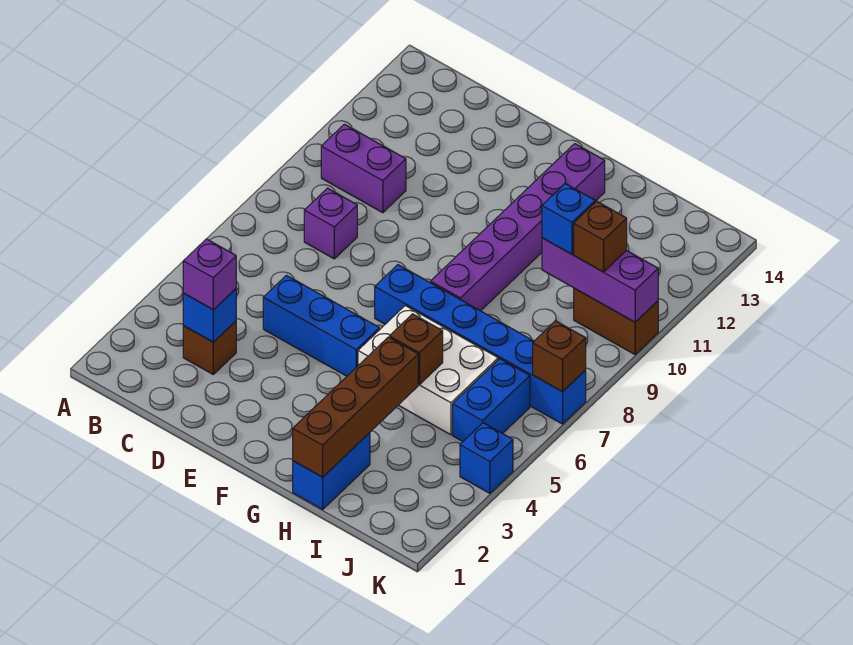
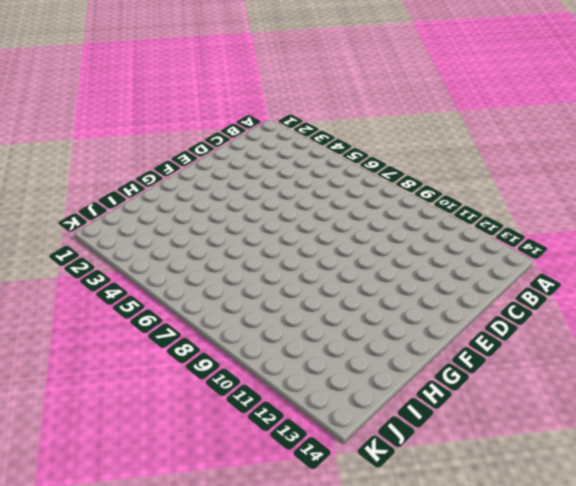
none -> purple brick B10:C10 level 1
none -> brown brick C3 level 1
none -> purple brick C8 level 1

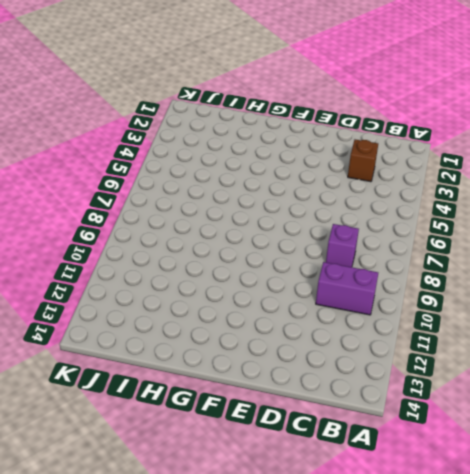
none -> blue brick D5:F5 level 1
none -> blue brick F7:K7 level 1
none -> white brick G5:I6 level 1

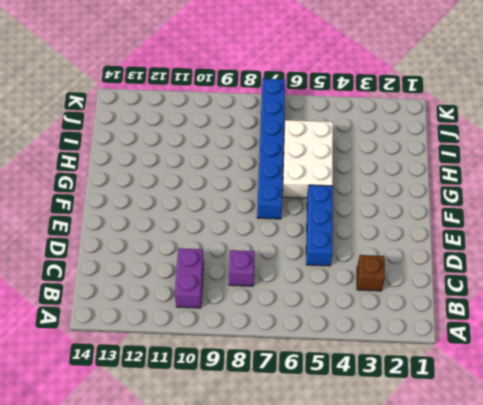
none -> purple brick G8:G13 level 1
none -> blue brick H1:H2 level 1
none -> blue brick J5:J6 level 1

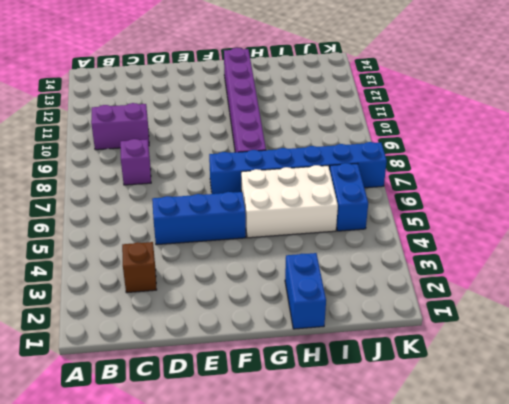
none -> brown brick J10:K10 level 1
none -> blue brick K4 level 1
none -> blue brick C3 level 2

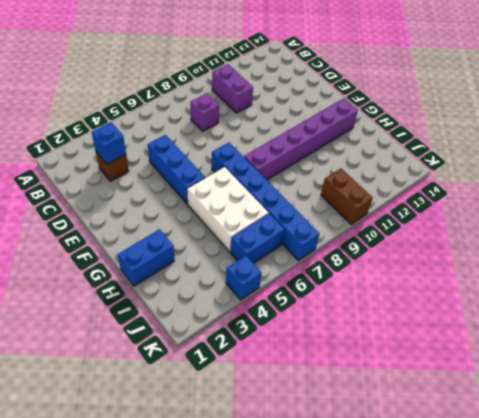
none -> brown brick H1:H4 level 2
none -> brown brick H5 level 2
none -> purple brick I10:K10 level 2

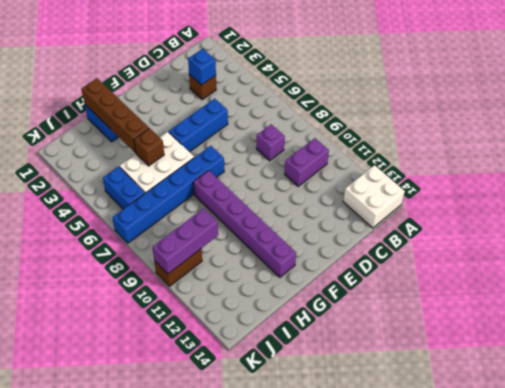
white brick A13:B14 level 1 -> none
none -> blue brick K4 level 1
none -> brown brick K7 level 2
none -> purple brick C3 level 3

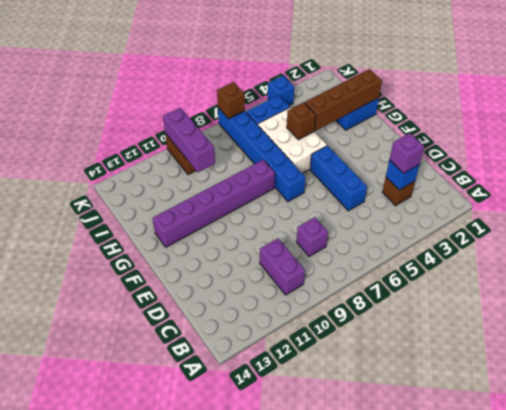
none -> blue brick I10 level 3
none -> brown brick J10 level 3

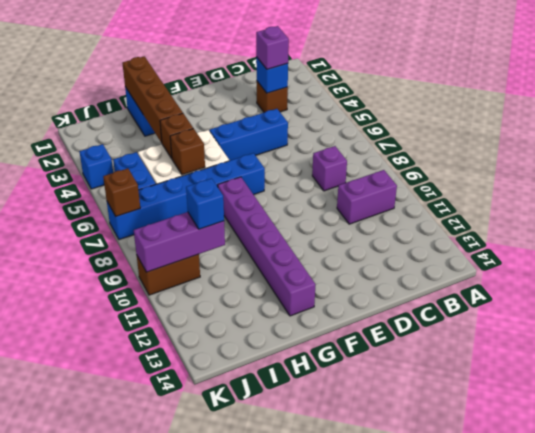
brown brick H6 level 2 -> brown brick J10 level 3

